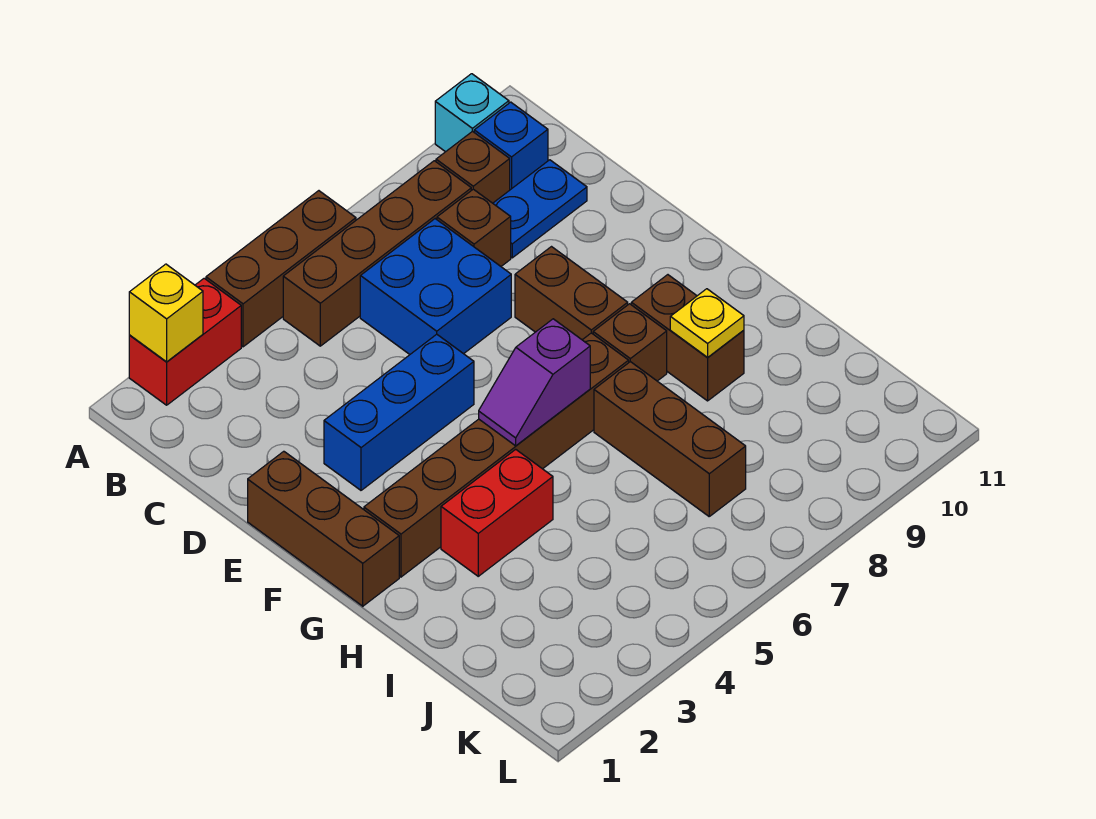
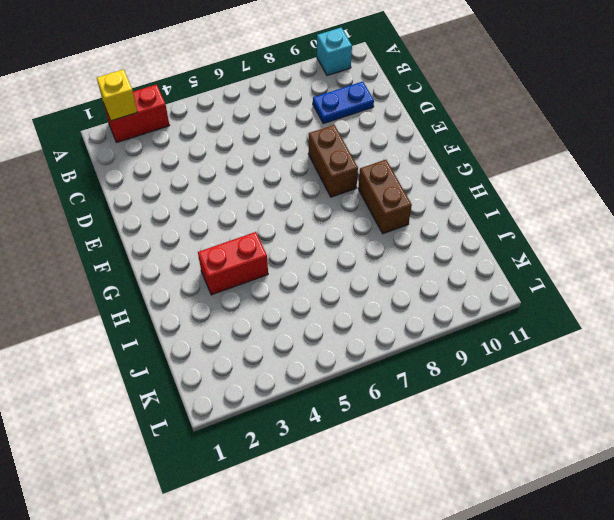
none -> brown brick A4:A6 level 1
none -> brown brick B5:B8 level 1
none -> brown brick B9 level 1

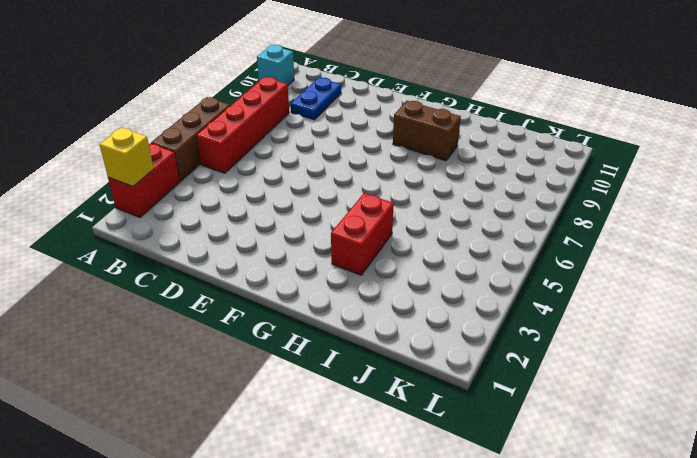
red brick B5:B8 level 1 -> brown brick B5:B8 level 1
none -> brown brick B9 level 1
none -> blue brick B10 level 1
none -> blue brick C6:D7 level 1

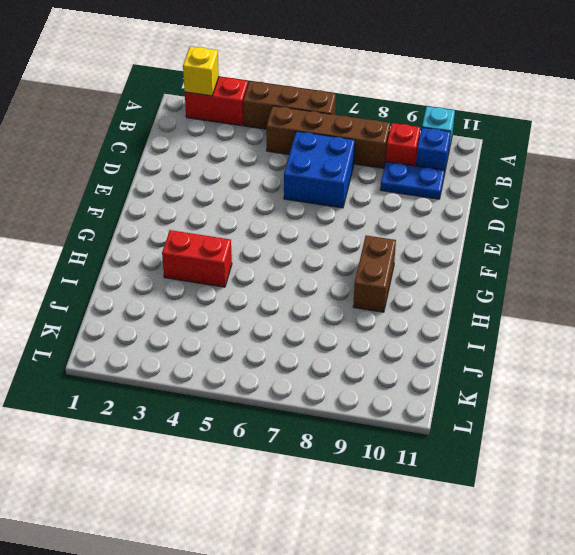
red brick B9 level 1 -> brown brick B9 level 1
none -> brown brick C8 level 1
none -> brown brick E1:G1 level 1
none -> blue brick E3:E5 level 1

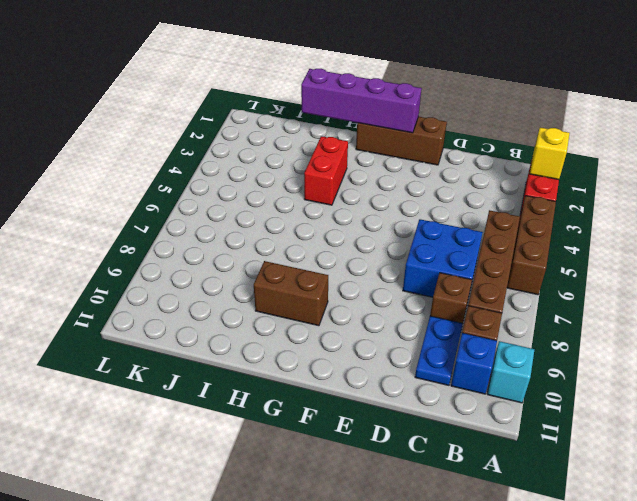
purple brick F1:I1 level 2 -> none
none -> blue brick E3:E5 level 1
none -> brown brick E8:F8 level 1
none -> brown brick G2:G7 level 1

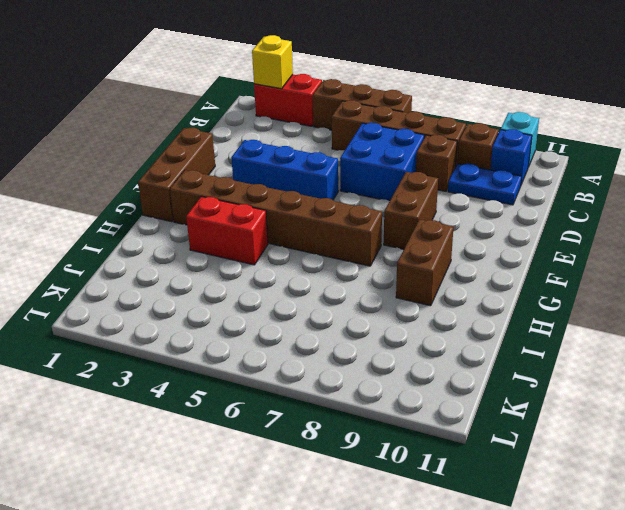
none -> brown brick G8 level 1
none -> brown brick H7:J7 level 1
none -> purple slope G5:G6 level 2 top 6

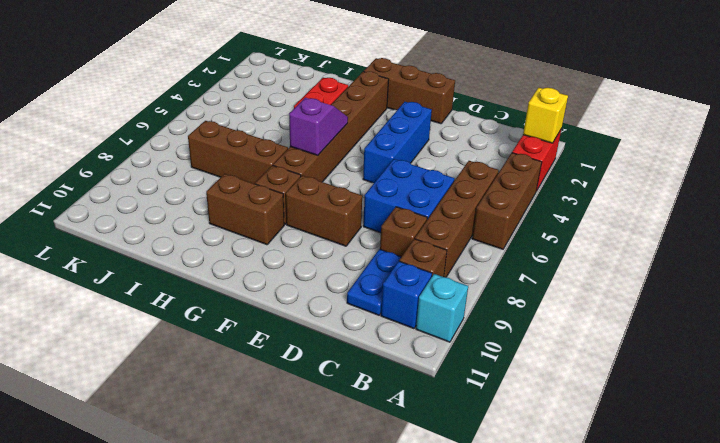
none -> yellow plate H9 level 2

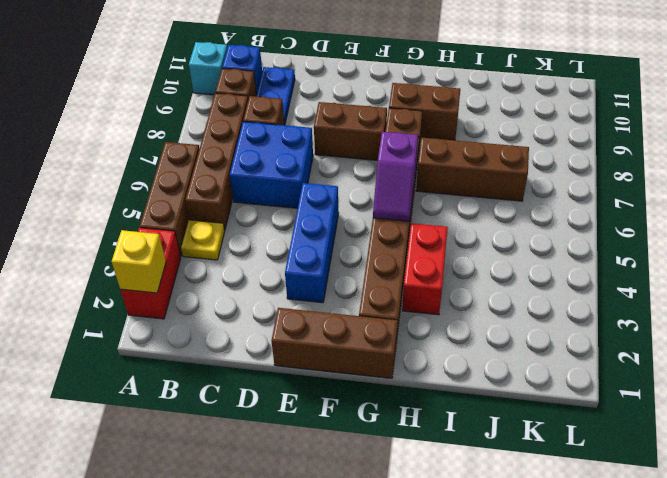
yellow plate B4 level 1 -> yellow plate H9 level 2

